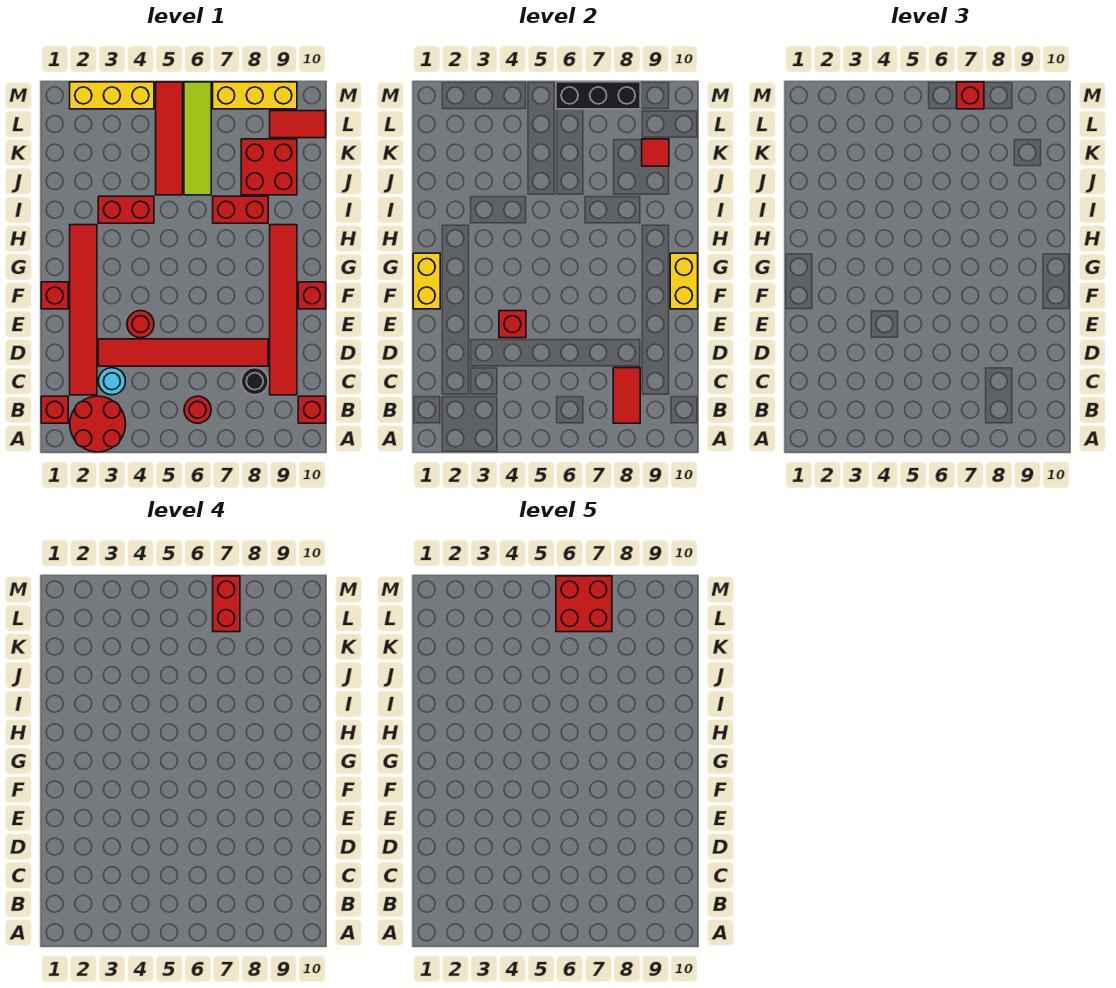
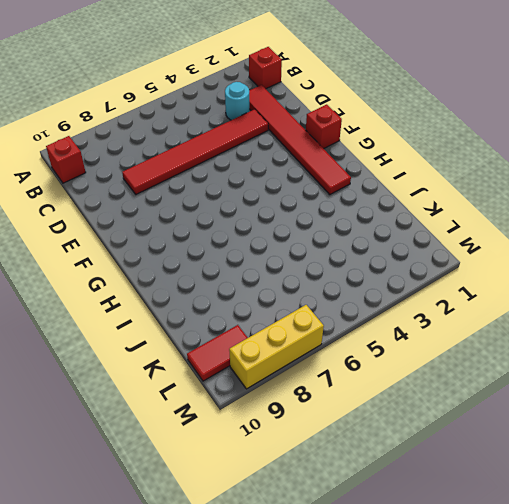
none -> red round brick A2:B3 level 1
none -> red round brick B6 level 1
none -> black round brick C8 level 1

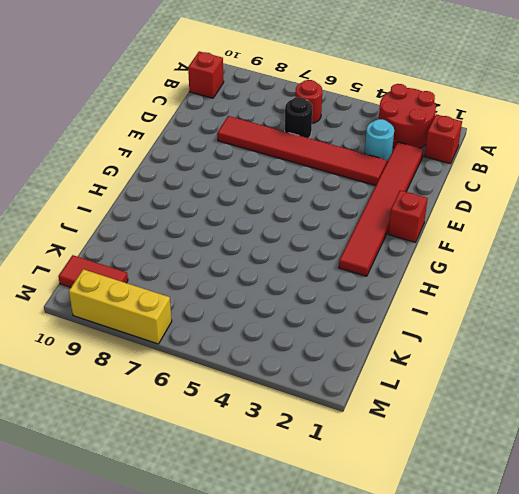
black round brick C6 level 1 -> black round brick C8 level 1
none -> red tile C9:H9 level 1
none -> red round brick E4 level 1
none -> red brick F10 level 1

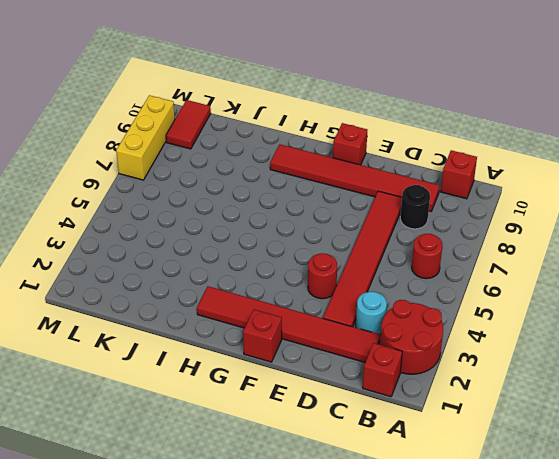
none -> red brick I3:I4 level 1
none -> red brick I7:I8 level 1
none -> red tile J5:M5 level 1

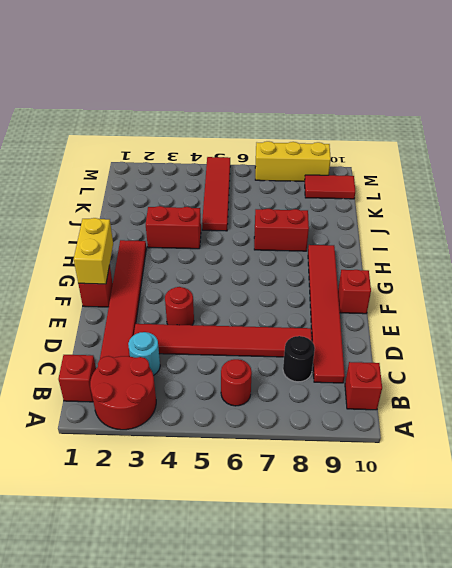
none -> lime tile J6:M6 level 1
none -> red brick J8:K9 level 1
none -> yellow brick M2:M4 level 1

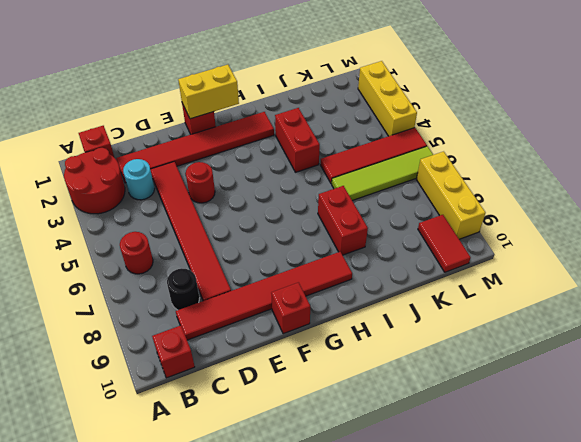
none -> red brick J8:K9 level 1
none -> red tile B8:C8 level 2
none -> red brick E4 level 2

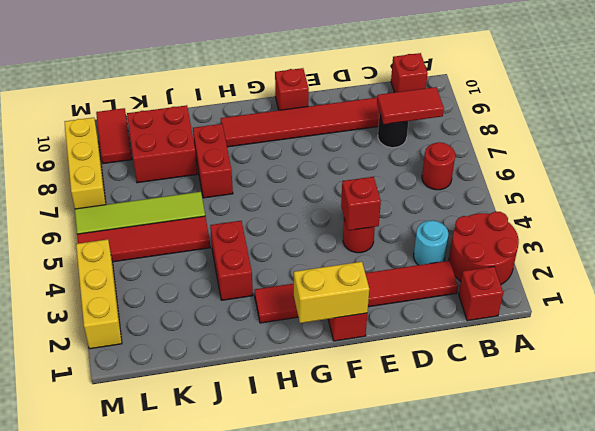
none -> red tile D3:D8 level 1
none -> yellow brick F10:G10 level 2
none -> red tile K9 level 2

